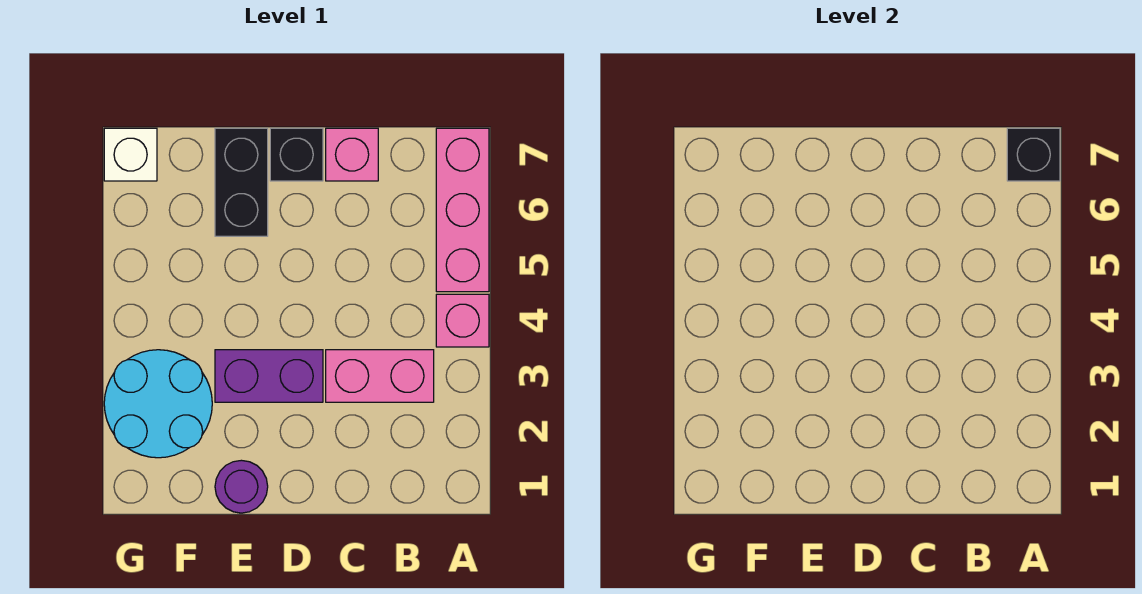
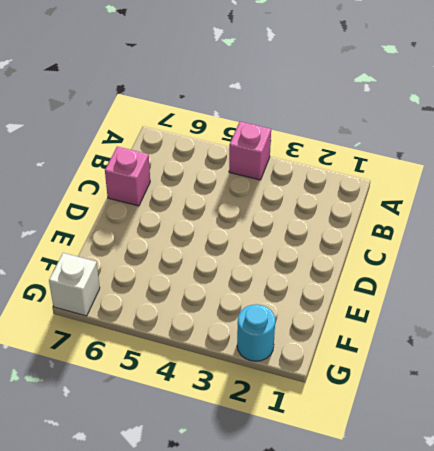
cyan round brick G2 level 1 -> cyan round brick F2:G3 level 1
none -> pink brick A5:A7 level 1
none -> pink brick B3:C3 level 1

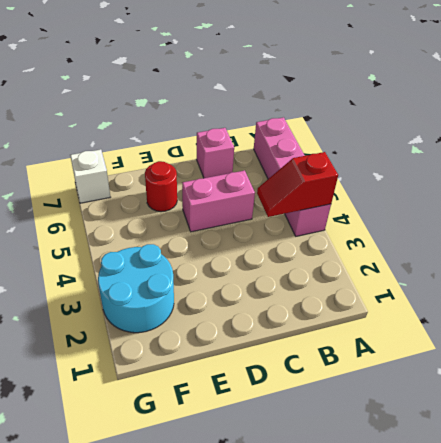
red slope A4:B4 level 2 top A -> none
pink brick C5:D5 level 1 -> pink brick B3:C3 level 1
red round brick E6 level 1 -> black brick E6:E7 level 1
none -> purple brick D3:E3 level 1
none -> black brick D7 level 1

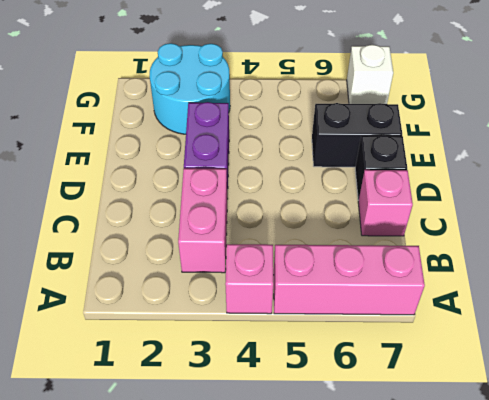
none -> purple round brick E1 level 1
none -> black brick A7 level 2

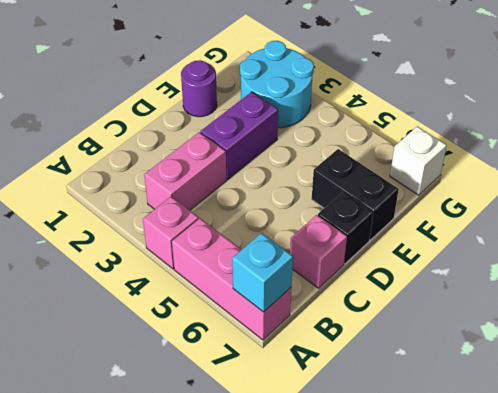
cyan brick A7 level 2 -> black brick A7 level 2

